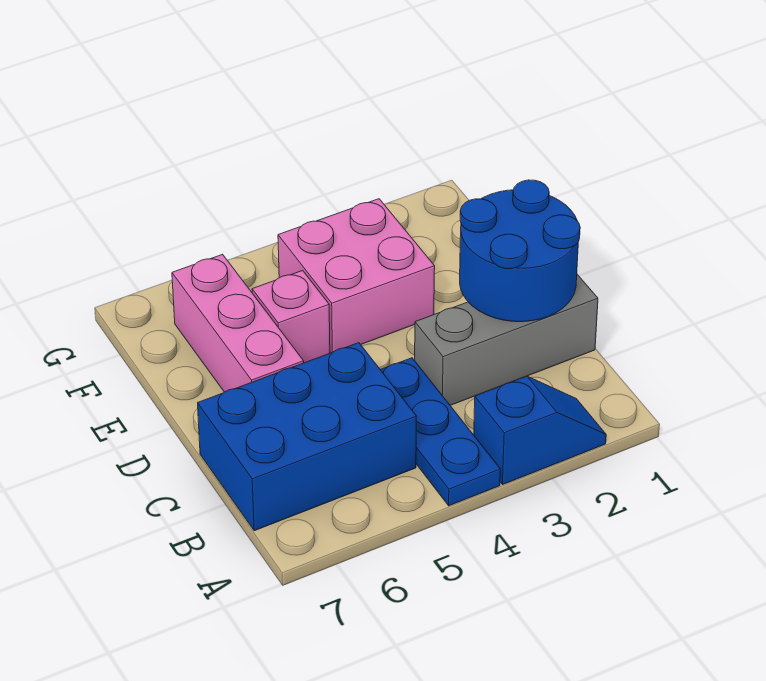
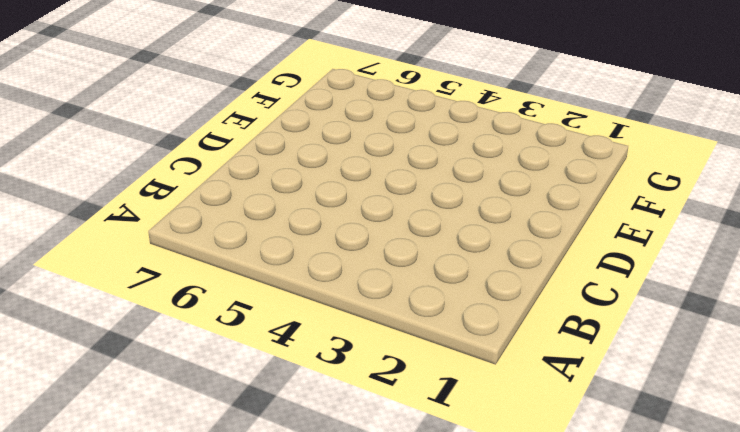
none -> blue slope A2:A3 level 1 top 3
none -> blue plate A4:C4 level 1

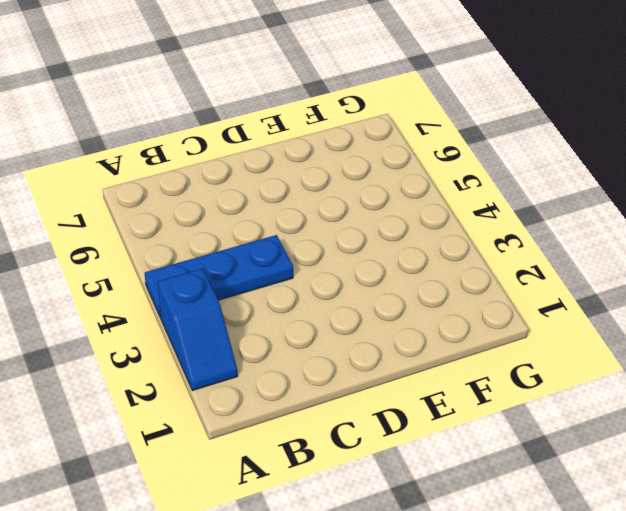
none -> blue brick B5:C7 level 1
none -> grey brick C1:C3 level 1

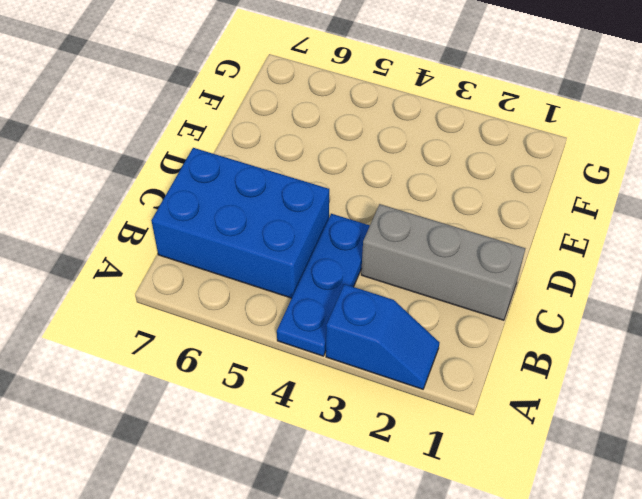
none -> pink brick D6:F6 level 1
none -> pink brick E3:F4 level 1

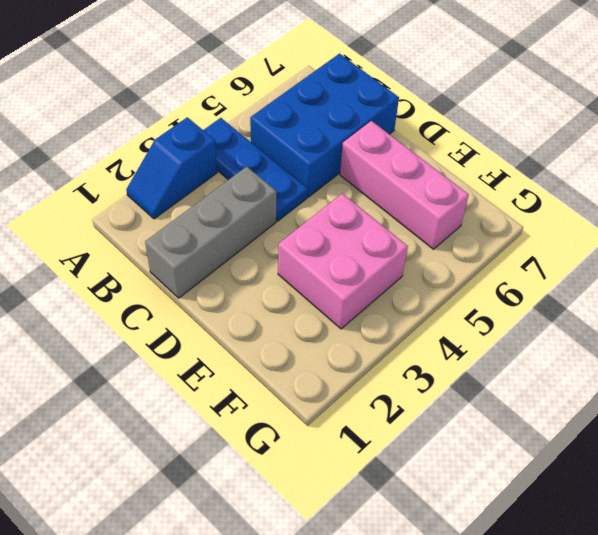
none -> pink brick E5 level 1
none -> blue round brick C1:D2 level 2

